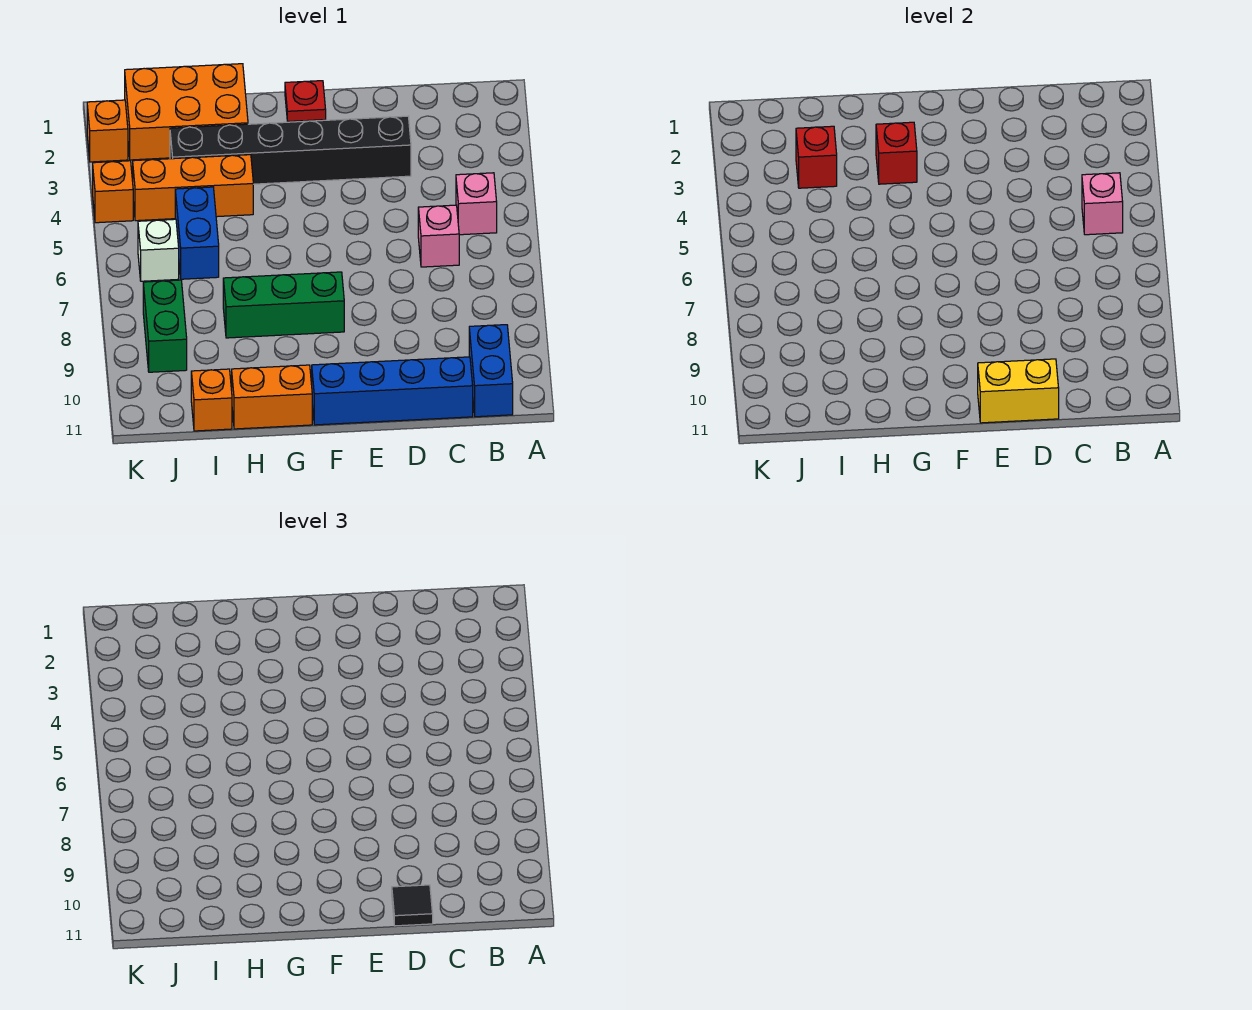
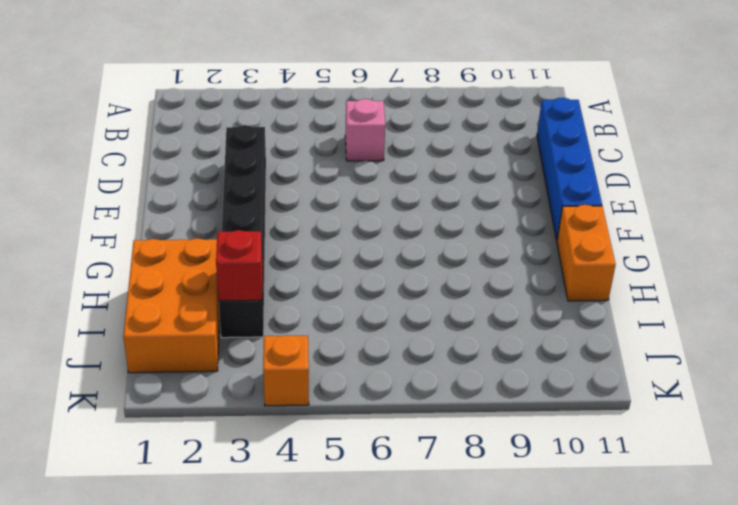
none -> pink brick B5 level 1
none -> blue brick B10:B11 level 1
none -> red plate F1 level 1

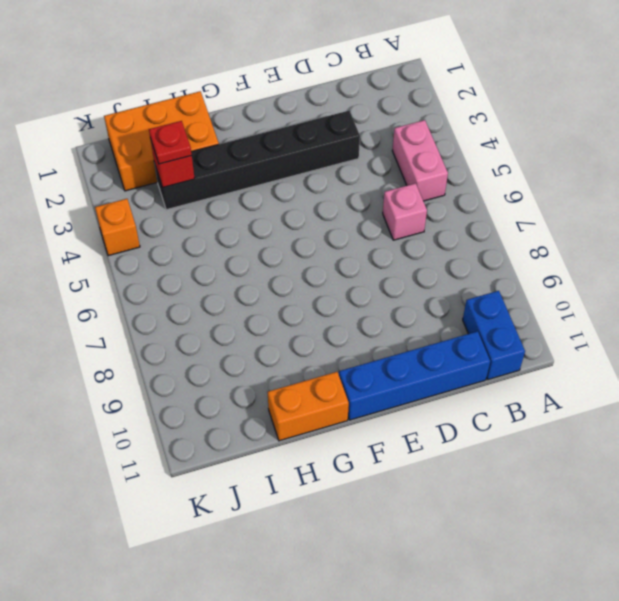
pink brick B4:B5 level 1 -> pink brick B5 level 1
red plate I3 level 3 -> red plate F1 level 1
none -> green brick F8:H8 level 1
none -> orange brick H4:J4 level 1
none -> blue brick I5:I6 level 1

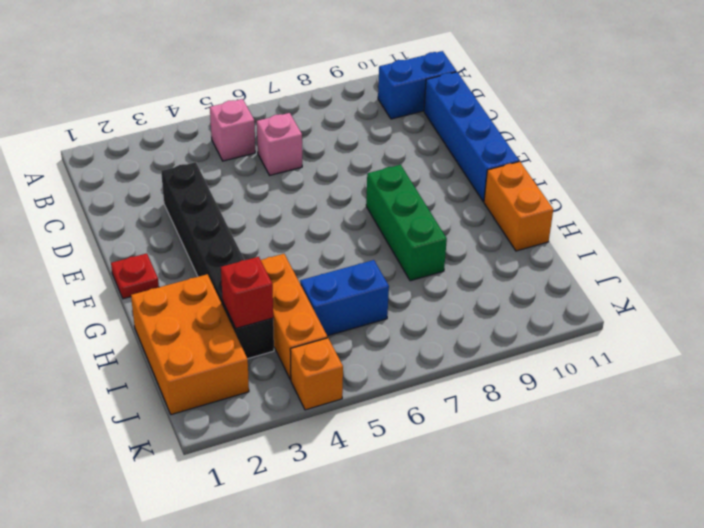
none -> orange brick I11 level 1
none -> white brick J6 level 1
none -> green brick J8:J9 level 1

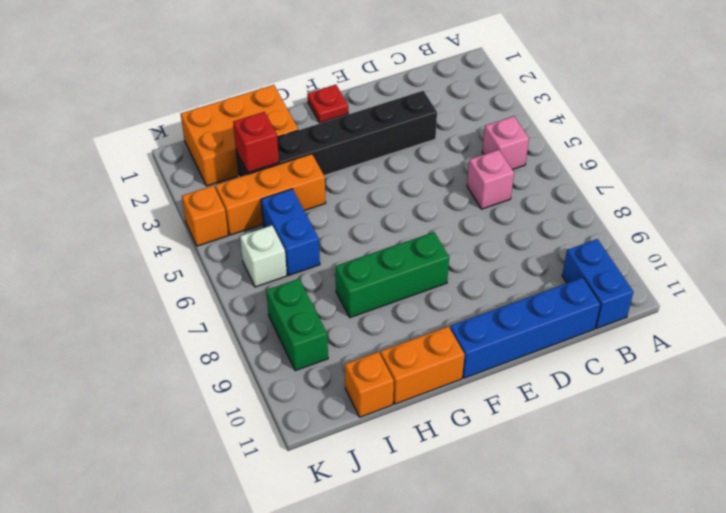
none -> orange brick K2 level 1
none -> pink brick B5 level 2
none -> yellow brick D11:E11 level 2

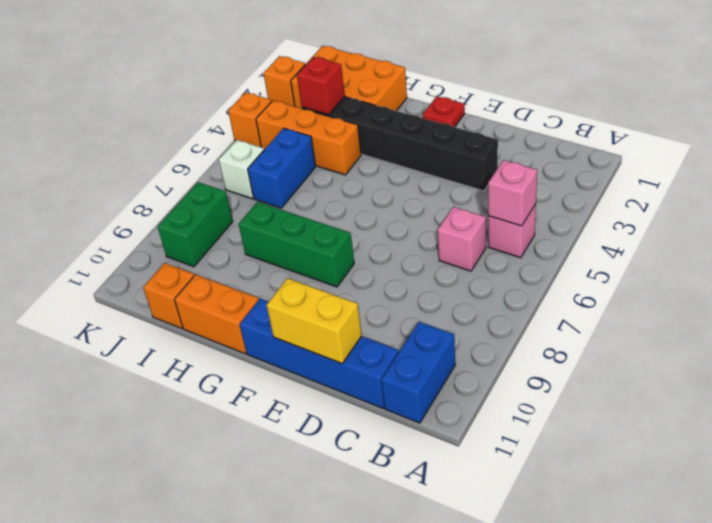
none -> red brick G3 level 2
none -> black tile D11 level 3

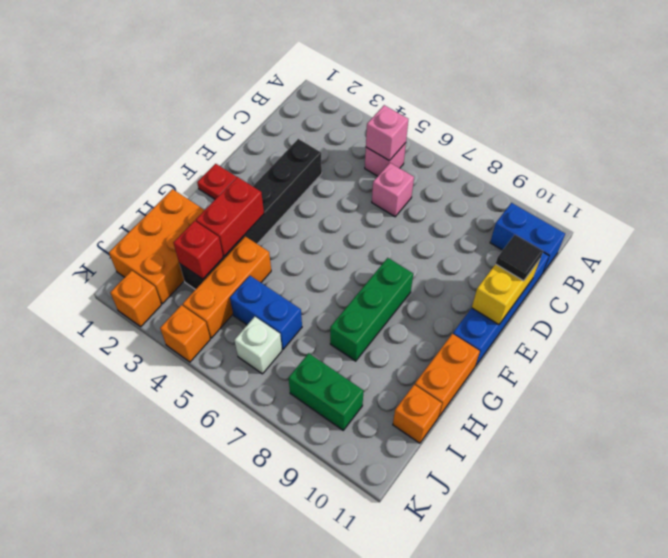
red brick G3:H3 level 2 -> red brick G3 level 2

